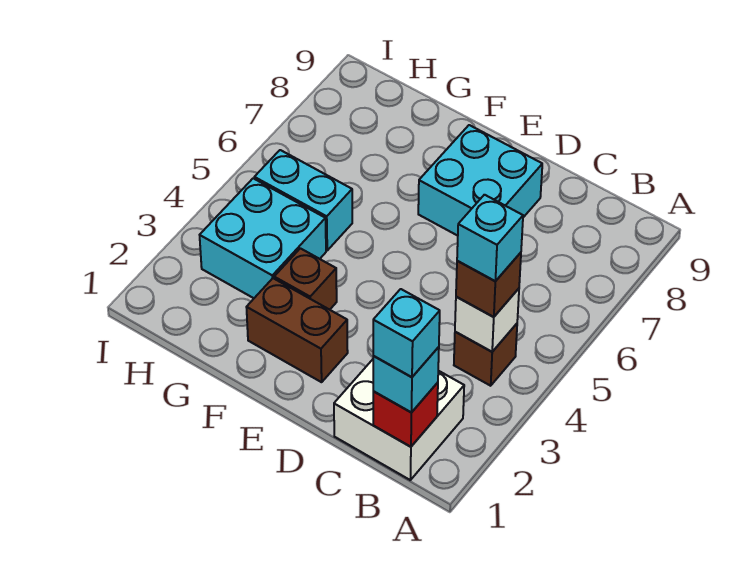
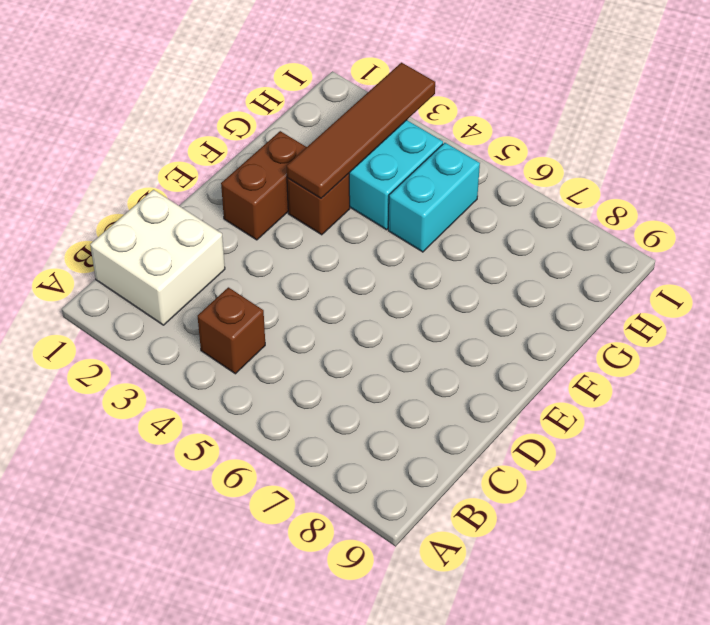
brown tile F3:I3 level 2 -> none
none -> cyan brick D7:E8 level 1
none -> red brick B1 level 2
none -> white brick B4 level 2

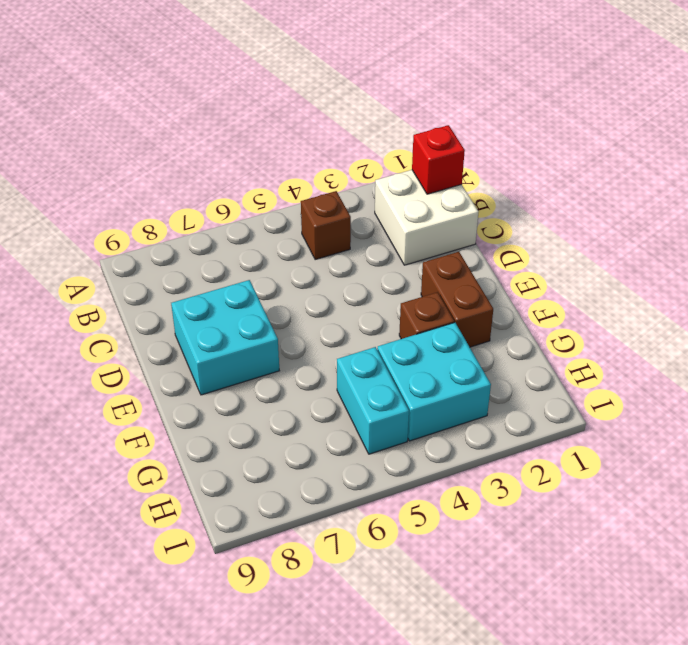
none -> white brick B4 level 2
none -> cyan brick B1 level 3
none -> brown brick B4 level 3

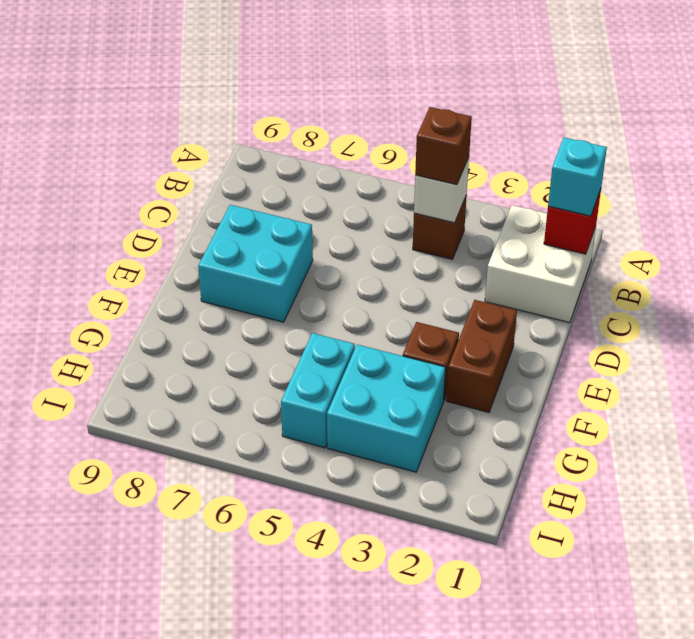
none -> cyan brick B1 level 4
none -> cyan brick B4 level 4

